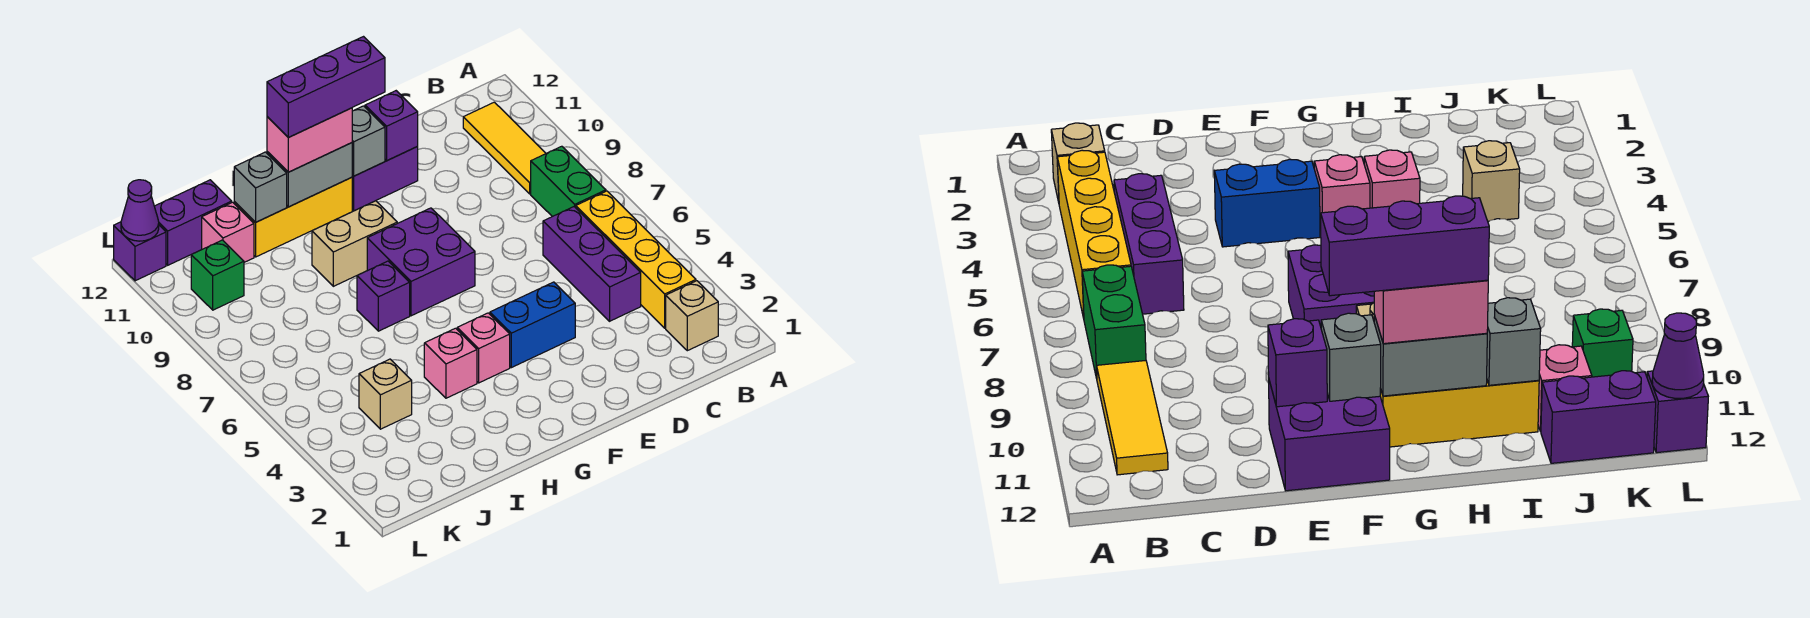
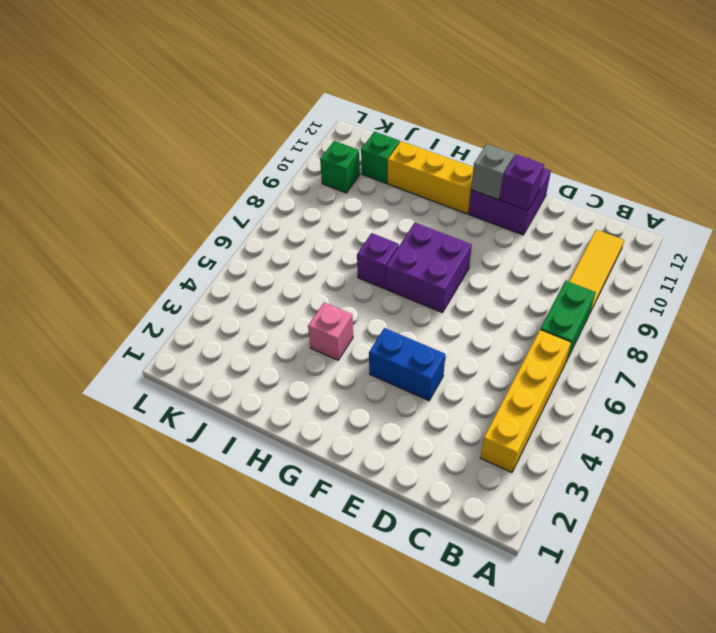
green brick J11 level 1 -> pink brick J11 level 1
none -> tan brick B2 level 1
none -> purple brick C4:C6 level 1
none -> pink brick G4 level 1

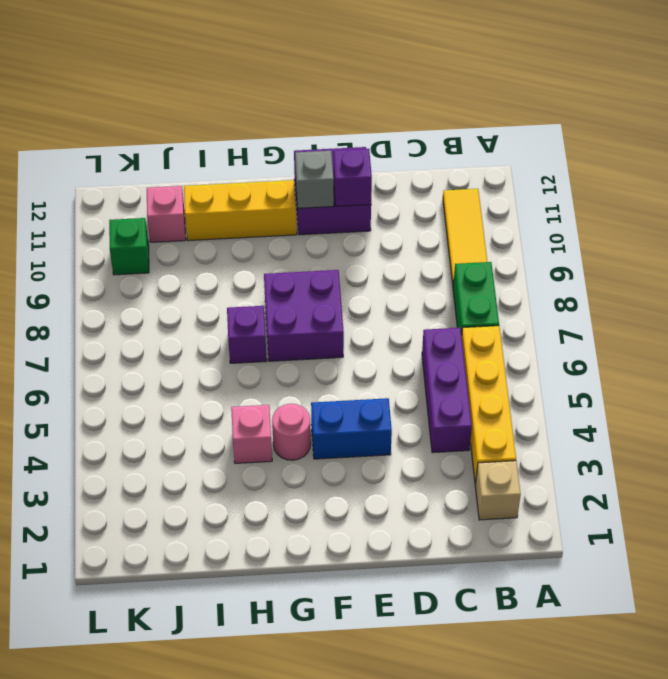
pink round brick G4 level 1 -> pink brick G4 level 1
none -> tan brick G9:H9 level 1
none -> tan brick J4 level 1
none -> purple brick J12:K12 level 1

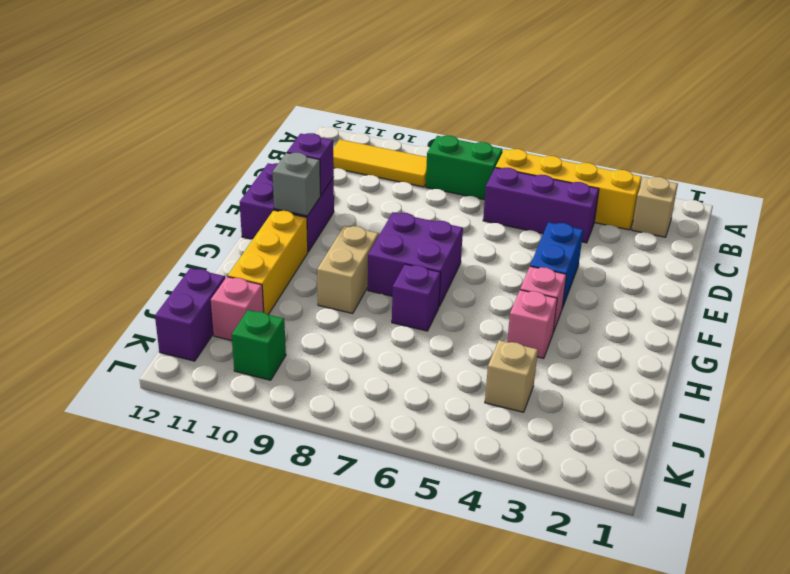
none -> purple brick L12 level 1
none -> grey brick G11:H11 level 2
none -> grey brick I11 level 2

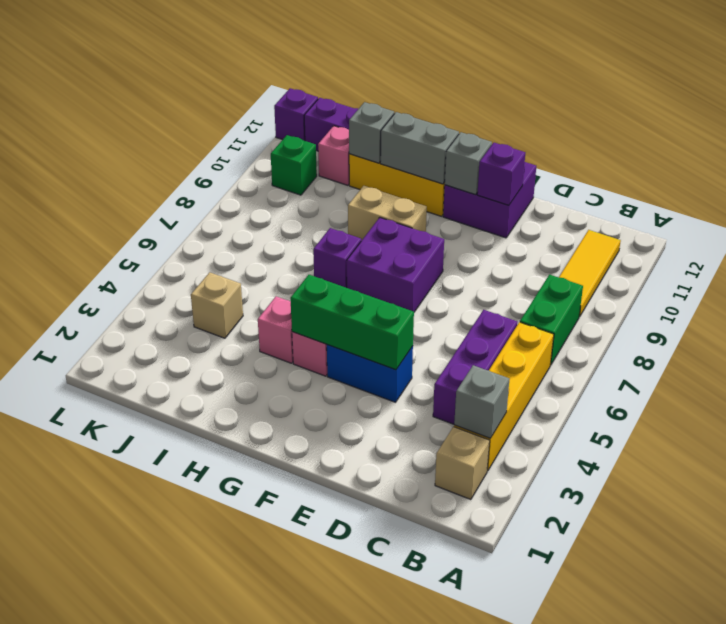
grey brick B3 level 2 -> none
green brick E4:G4 level 2 -> none
none -> purple cone L12 level 2
none -> pink brick G11:H11 level 3
none -> purple brick F11:H11 level 4

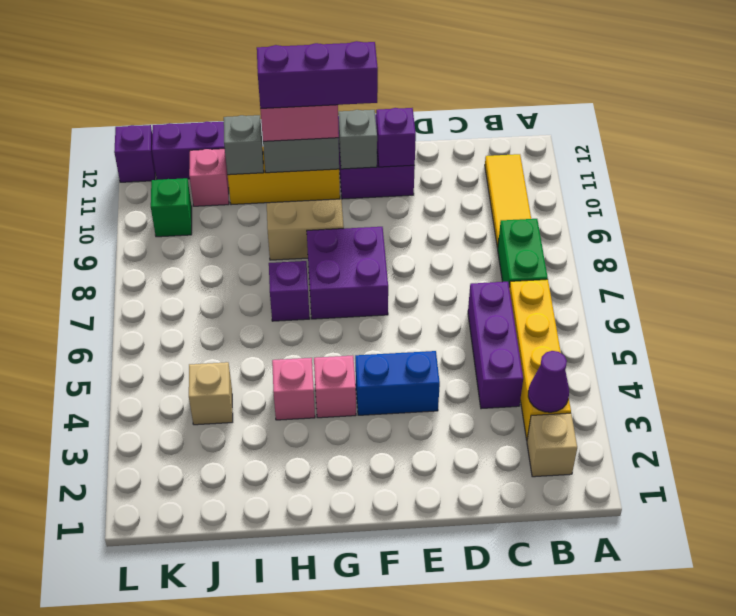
purple cone B3 level 2 -> purple cone L12 level 2

